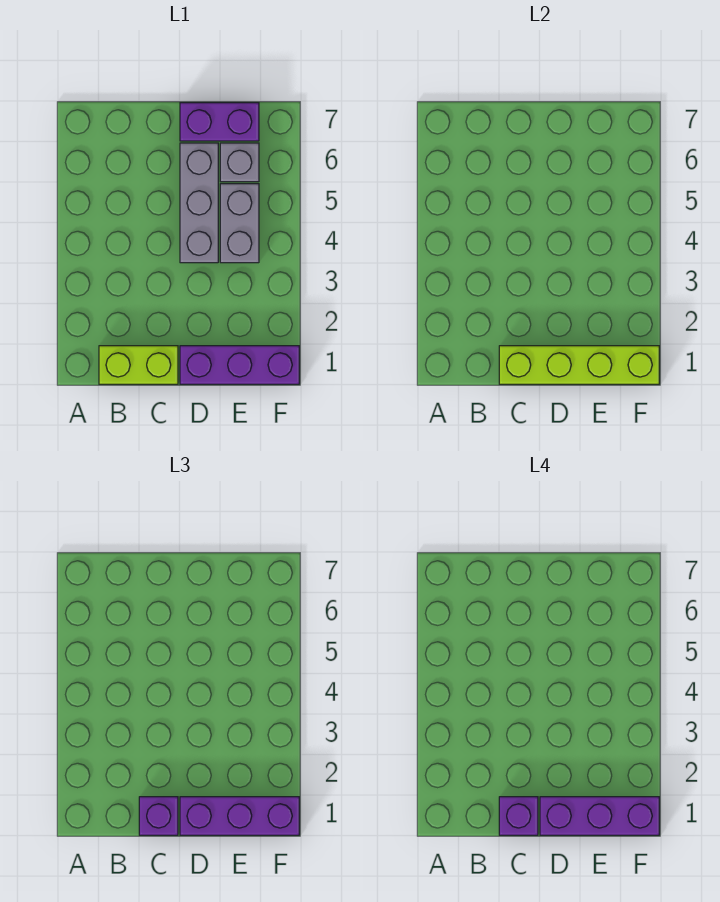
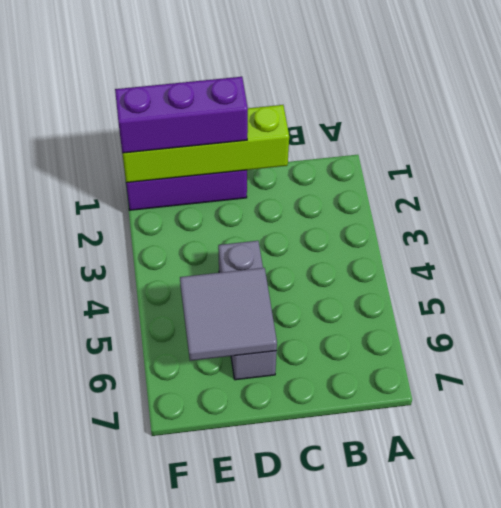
grey tile D5:E6 level 2 -> none
none -> lime brick B1:C1 level 1
none -> purple brick D7:E7 level 1

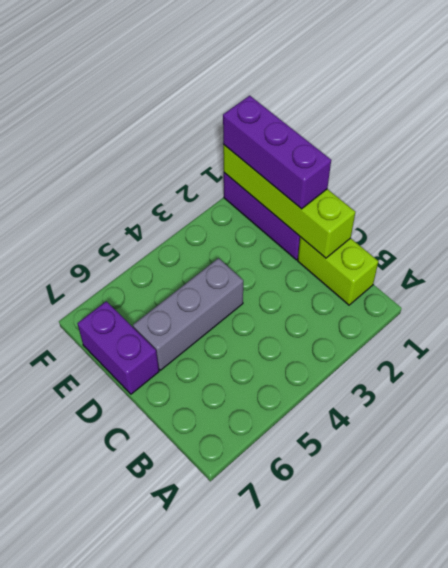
none -> grey brick E4:E5 level 1
none -> grey brick E6 level 1

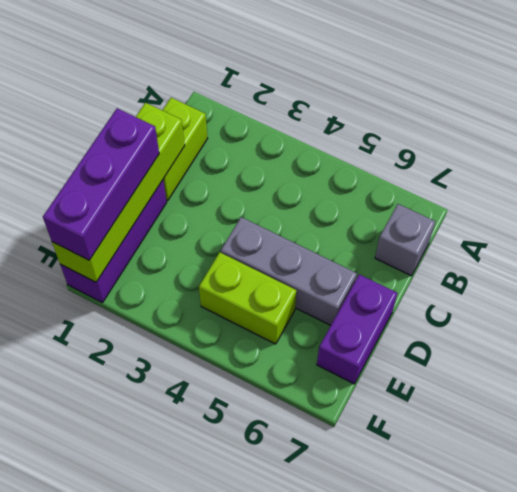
grey brick B7 level 1 -> grey brick E6 level 1
lime brick E4:E5 level 1 -> grey brick E4:E5 level 1
none -> purple brick C1 level 3
none -> purple brick C1 level 4

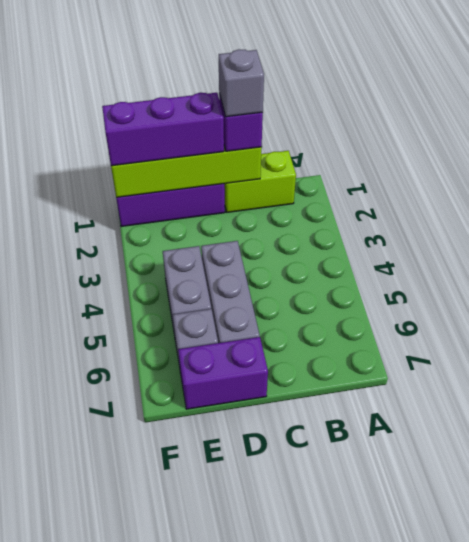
grey brick C1 level 4 -> purple brick C1 level 4
none -> purple brick D1:F1 level 4

